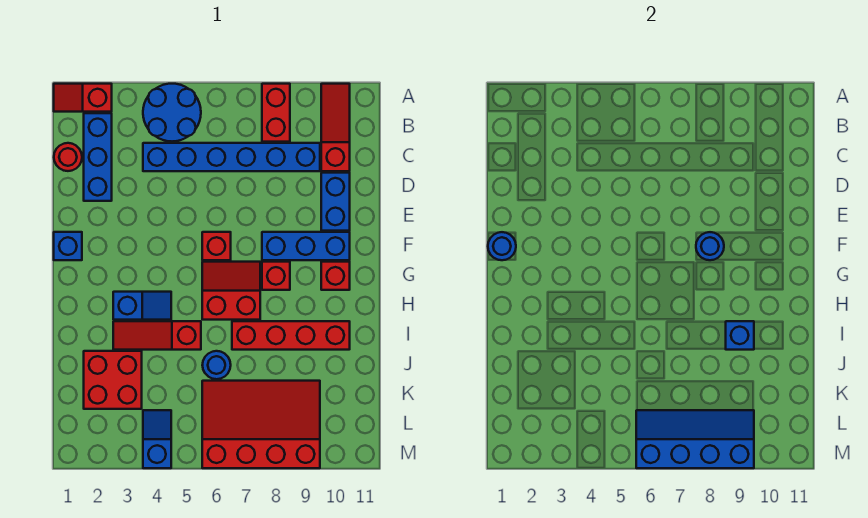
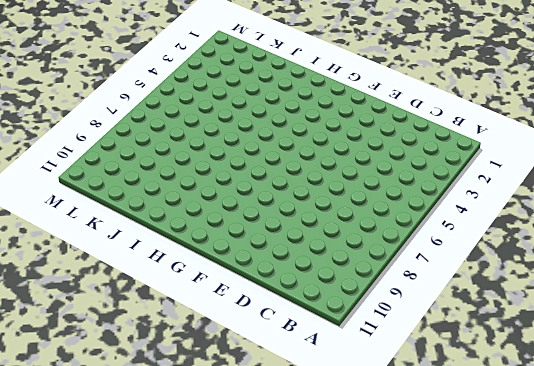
none -> red slope A1:A2 level 1 top 2
none -> blue round brick A4:B5 level 1
none -> red brick A8:B8 level 1

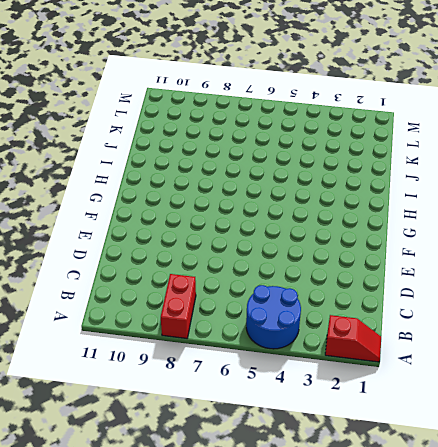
none -> red slope A10:C10 level 1 top C
none -> blue brick B2:D2 level 1
none -> red round brick C1 level 1

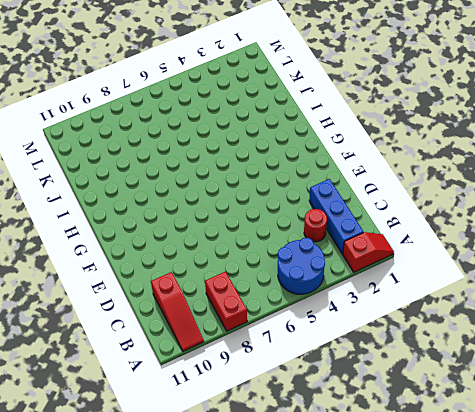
red round brick C3 level 1 -> red round brick C1 level 1
none -> blue brick C4:C9 level 1
none -> blue brick D10:E10 level 1
none -> blue brick F1 level 1

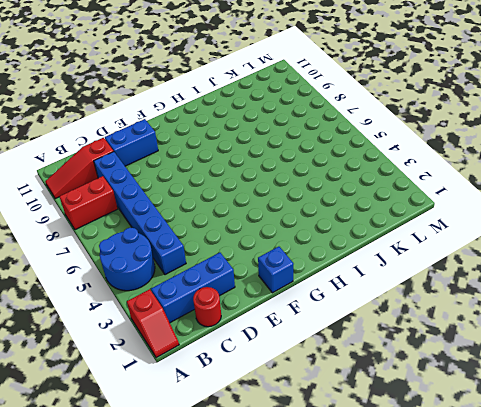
none -> red brick F6 level 1
none -> blue brick F8:F10 level 1
none -> red slope G6:H7 level 1 top H

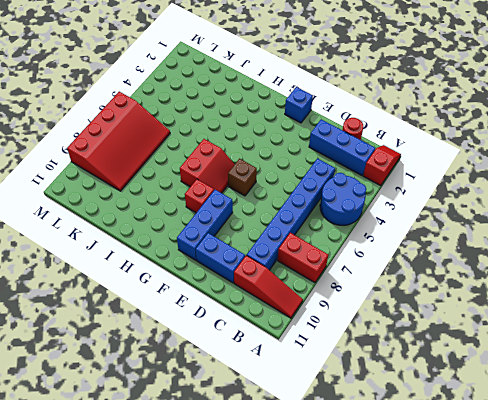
brown brick F6 level 1 -> red brick F6 level 1
none -> red brick G10 level 1
none -> blue slope H3:H4 level 1 top 3
none -> red slope I3:I5 level 1 top 5

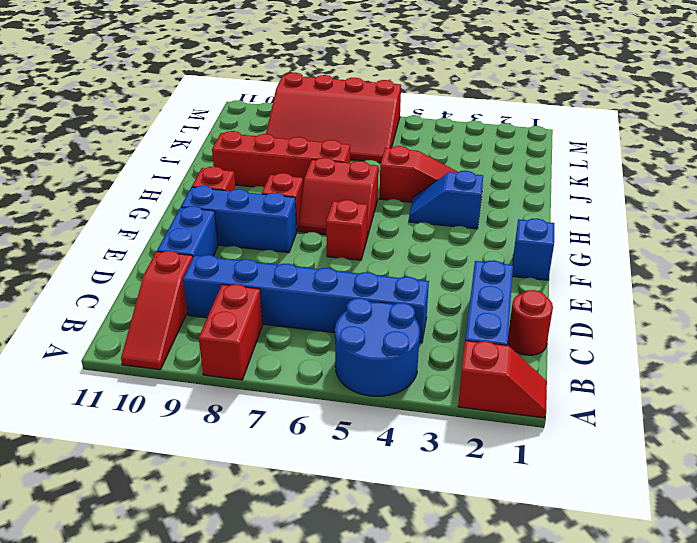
none -> red brick J2:K3 level 1
none -> blue round brick J6 level 1
none -> blue slope L4:M4 level 1 top M

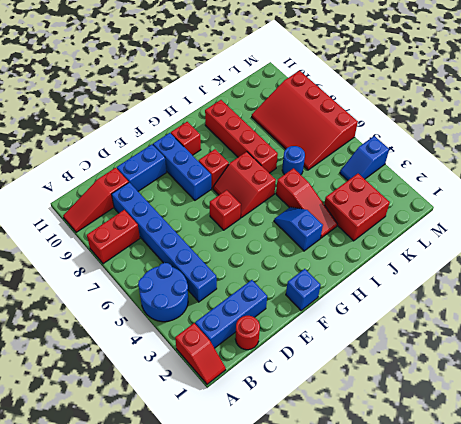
none -> blue round brick F1 level 2
none -> blue round brick F8 level 2
none -> blue brick I9 level 2

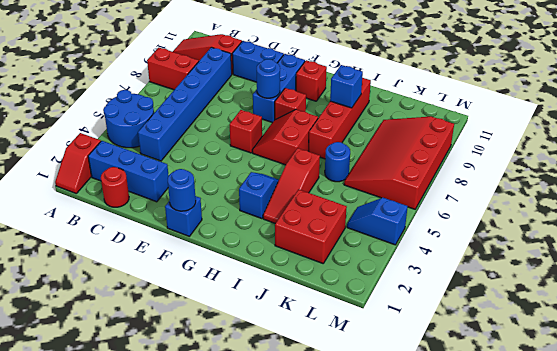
none -> blue slope L6:M9 level 2 top M

